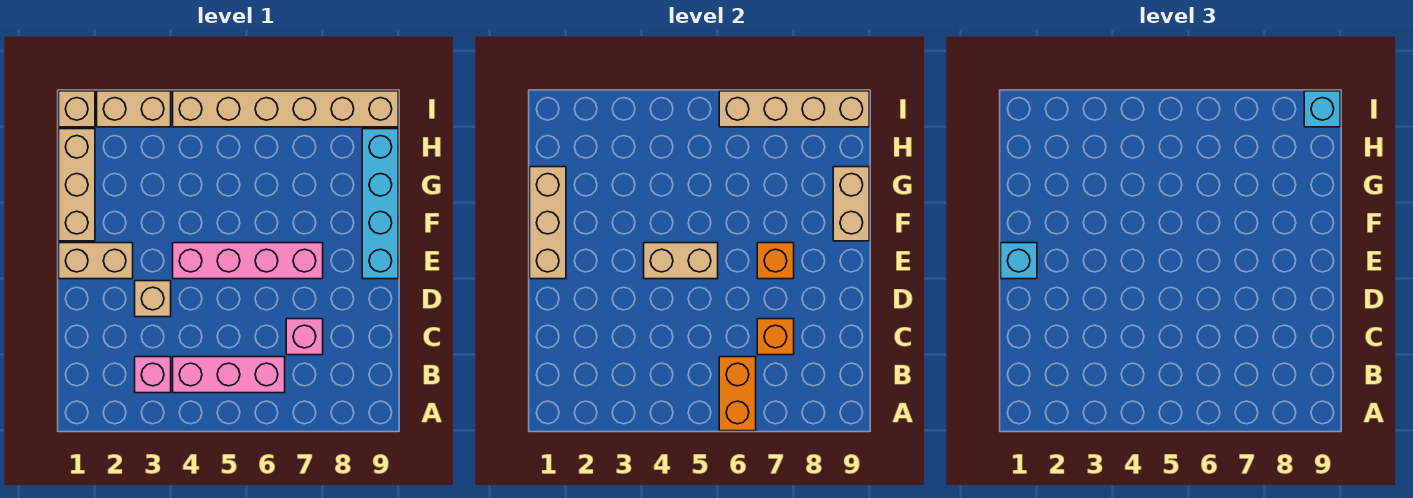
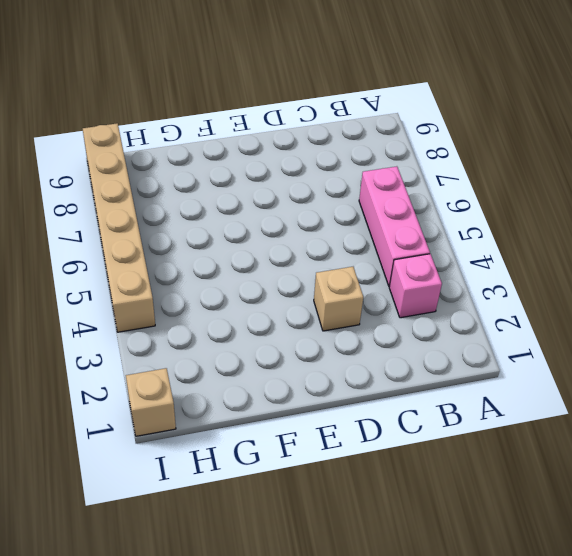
none -> pink brick C7 level 1
none -> tan brick E1:E2 level 1
none -> pink brick E4:E7 level 1

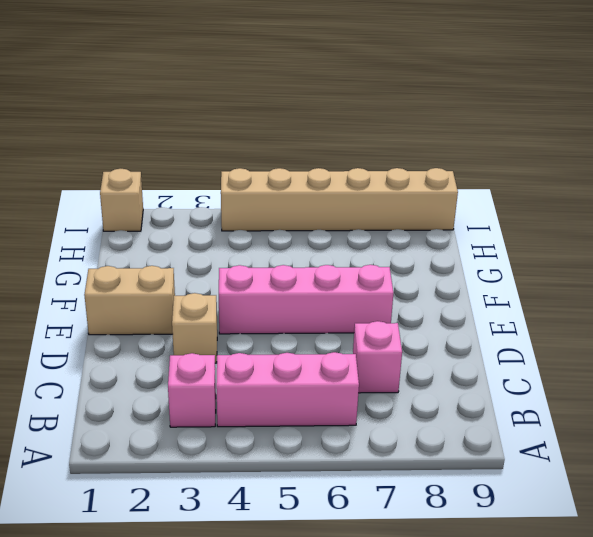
none -> cyan brick E9:H9 level 1
none -> tan brick F1:H1 level 1
none -> tan brick I2:I3 level 1

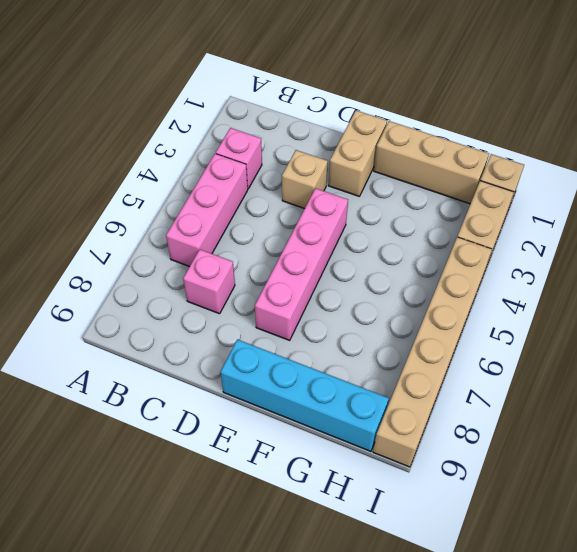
none -> orange brick A6:B6 level 2
none -> orange brick C7 level 2
none -> tan brick E1:G1 level 2

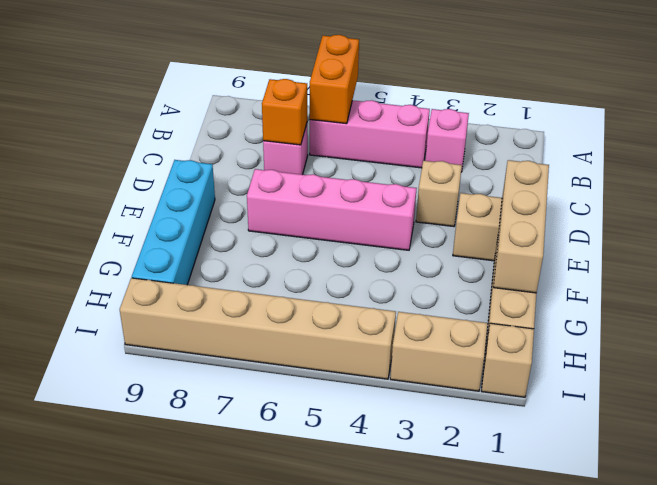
none -> tan brick E4:E5 level 2
none -> orange brick E7 level 2
none -> tan brick F9:G9 level 2

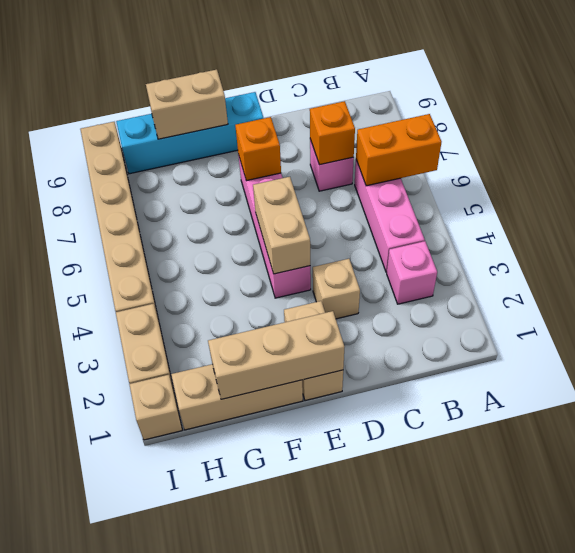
none -> tan brick I6:I9 level 2
none -> cyan brick E1 level 3
none -> cyan brick I9 level 3

